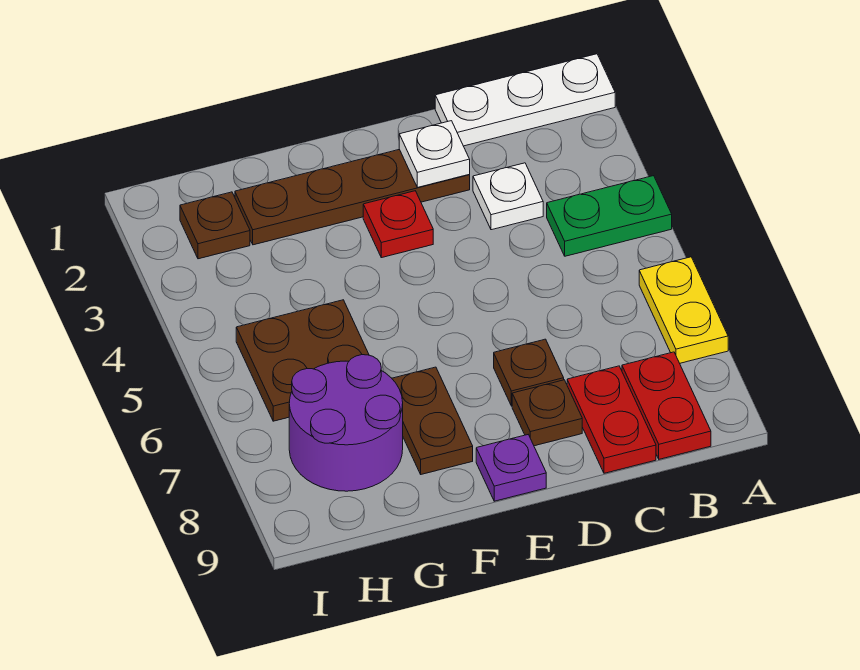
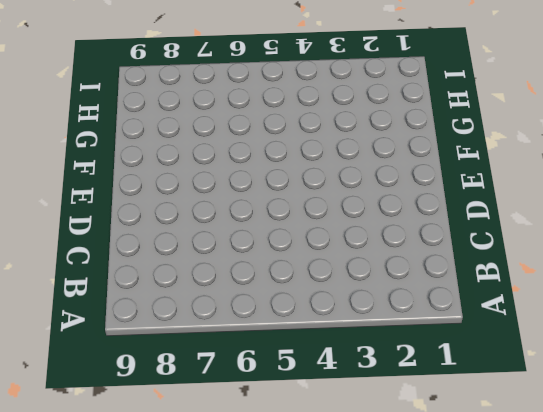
none -> white plate A1:C1 level 1
none -> green plate A4:B4 level 1
none -> yellow plate A6:A7 level 1

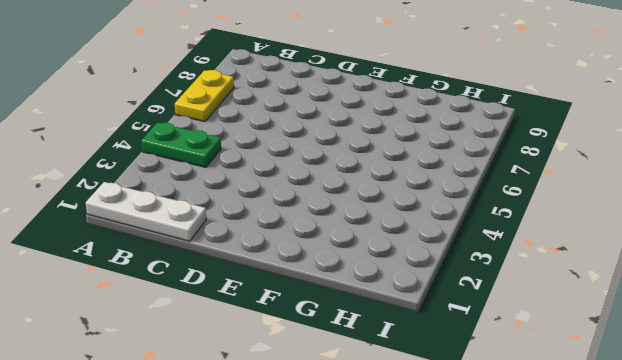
none -> red plate B8:B9 level 1
none -> white plate C3 level 1
none -> red plate C8:C9 level 1

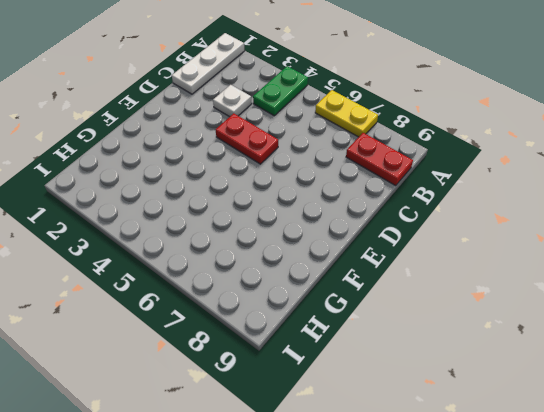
red plate D4:D5 level 1 -> red plate C8:C9 level 1
none -> brown plate D2:G2 level 1
none -> brown plate D7 level 1
none -> brown plate D8 level 1

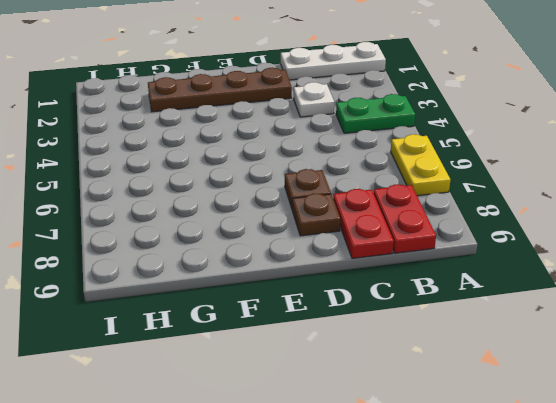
none -> red plate E3 level 1
none -> purple plate E9 level 1
none -> brown plate F7:F8 level 1

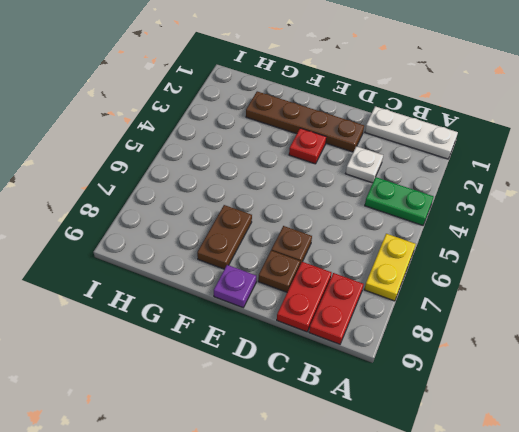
none -> brown plate G5:H6 level 1
none -> purple round brick G7:H8 level 1
none -> brown plate H2 level 1

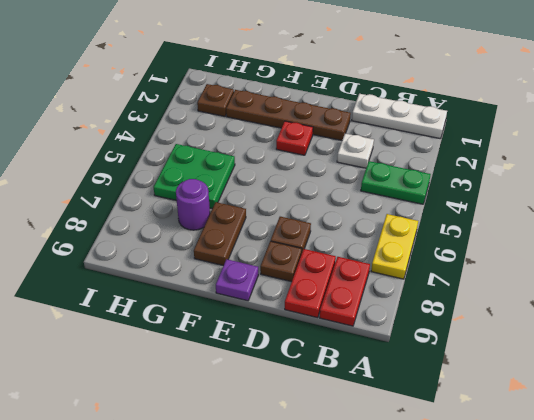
green plate G5:H6 level 1 -> brown plate G5:H6 level 1
purple round brick G7 level 1 -> purple round brick G7:H8 level 1
none -> white plate D2 level 2

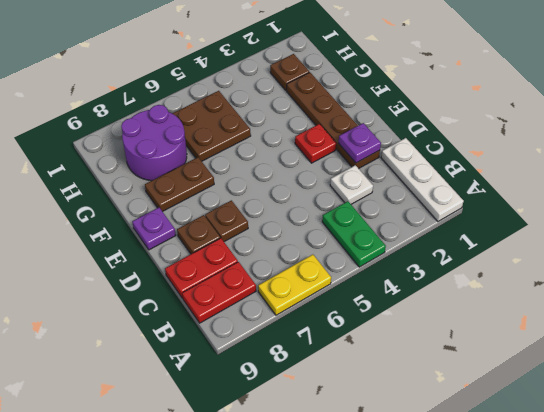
purple plate D2 level 2 -> white plate D2 level 2

